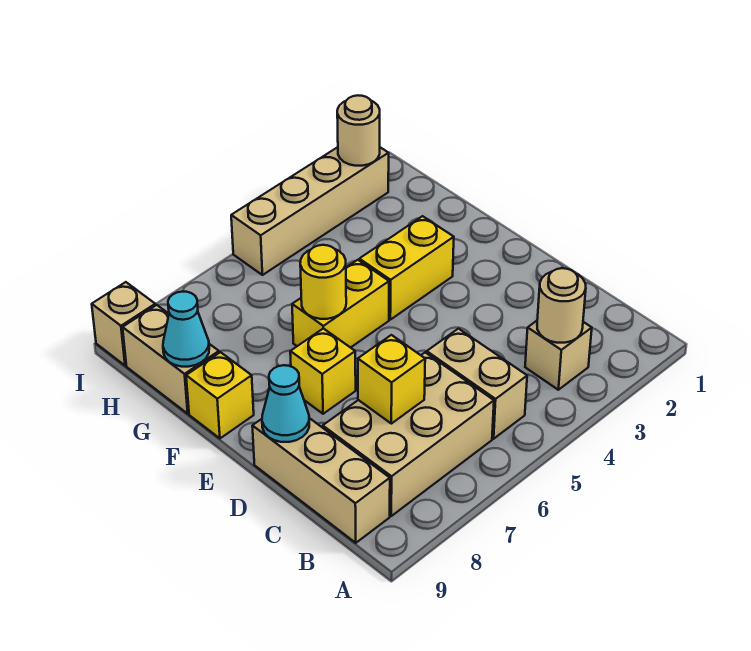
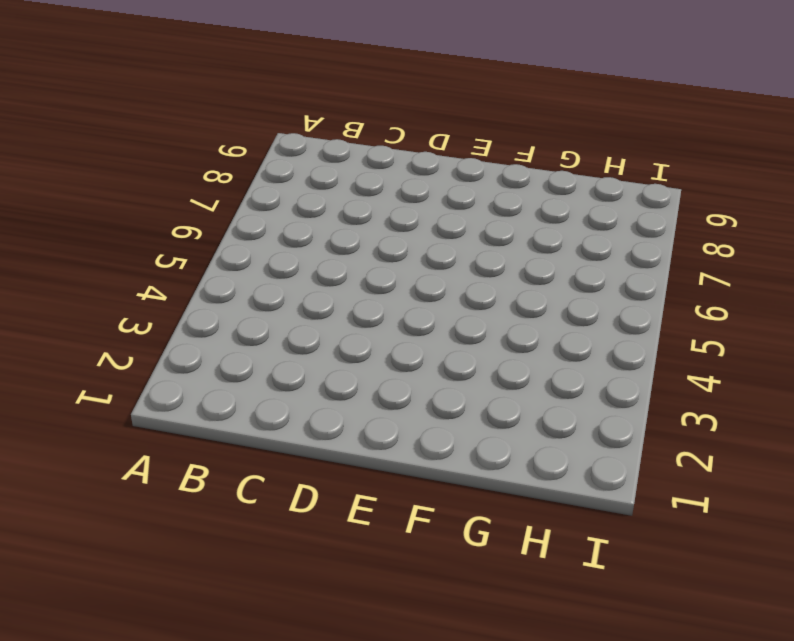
none -> tan brick B3 level 1
none -> tan brick B5:C5 level 1
none -> tan brick B6:C8 level 1

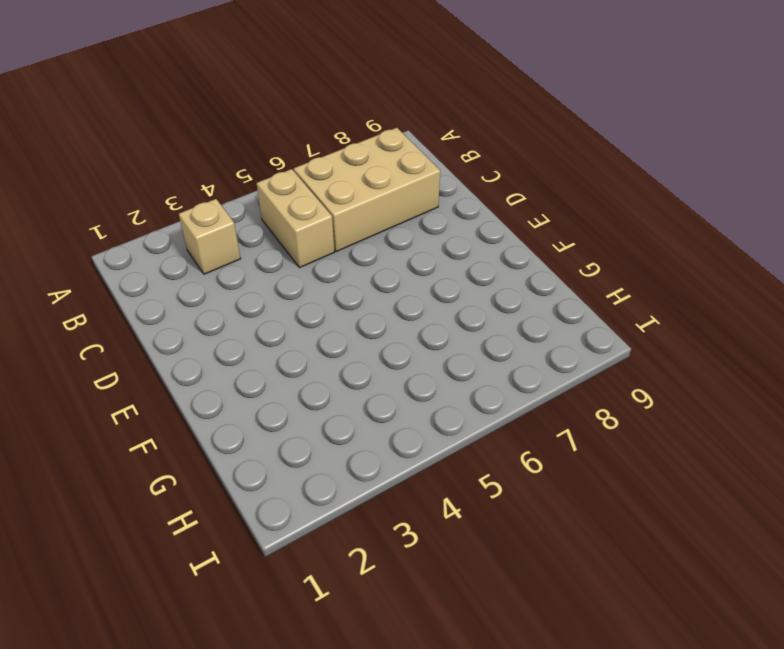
none -> tan brick B9:D9 level 1
none -> yellow brick E7 level 1
none -> yellow brick F3:F4 level 1

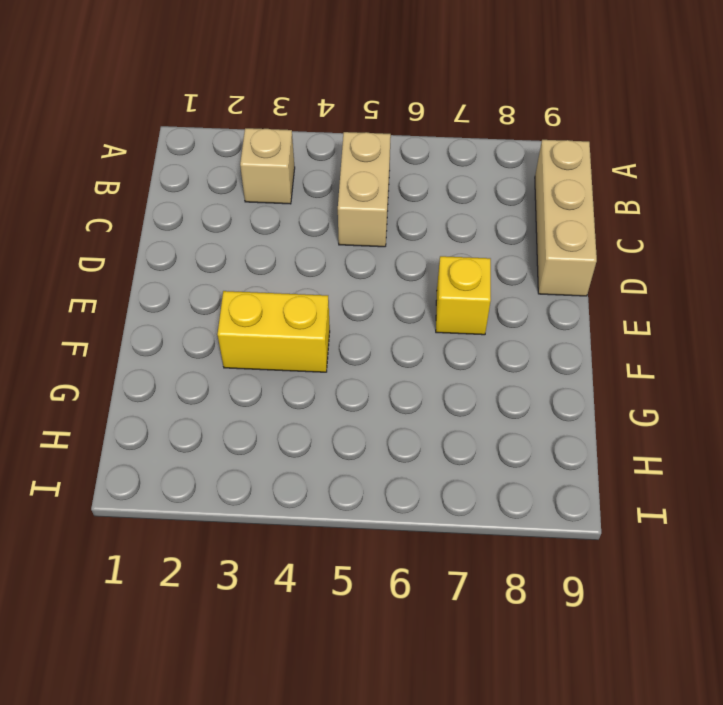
none -> tan brick B6:C8 level 1
none -> yellow brick F5:F6 level 1
none -> yellow brick F9 level 1

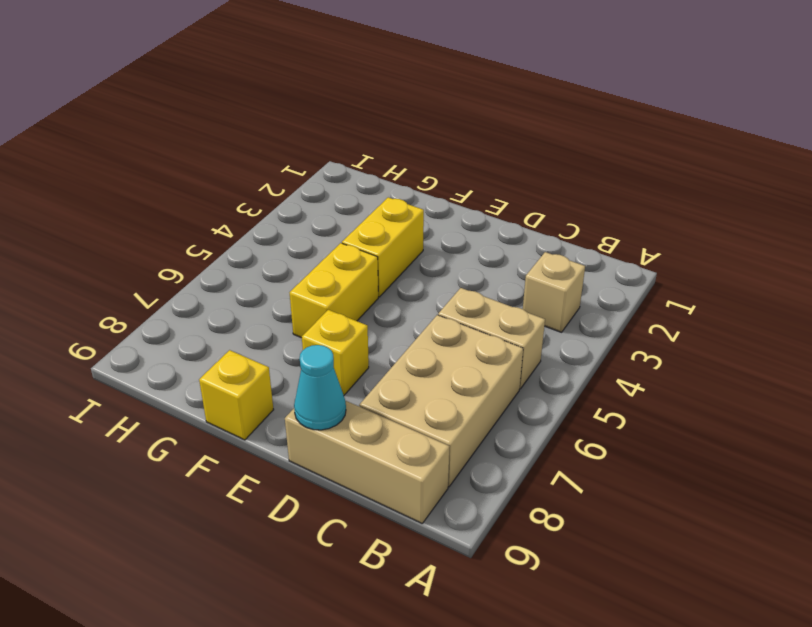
none -> tan brick G9:H9 level 1
none -> tan brick I2:I5 level 1
none -> tan brick I9 level 1

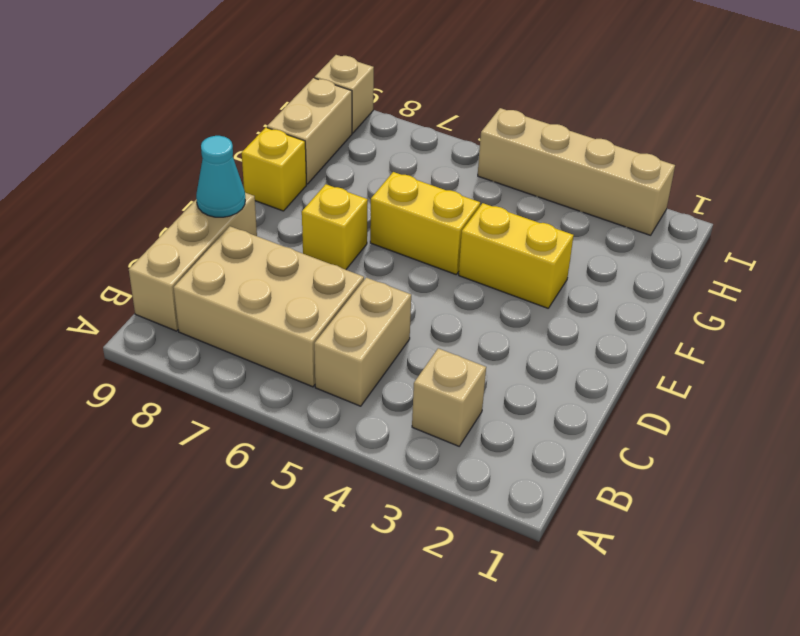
none -> tan round brick B3 level 2
none -> yellow brick C7 level 2
none -> yellow round brick F6 level 2

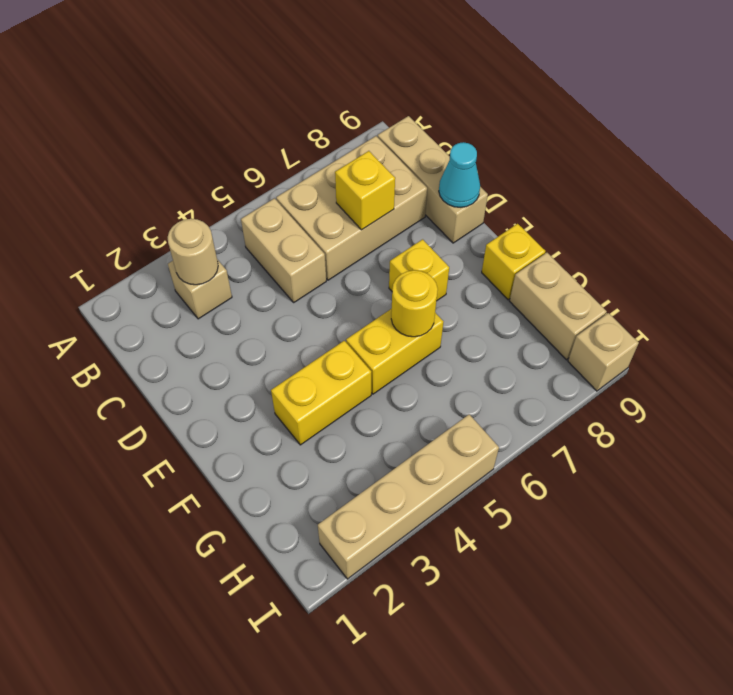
none -> cyan cone G9 level 2
none -> tan round brick I2 level 2

